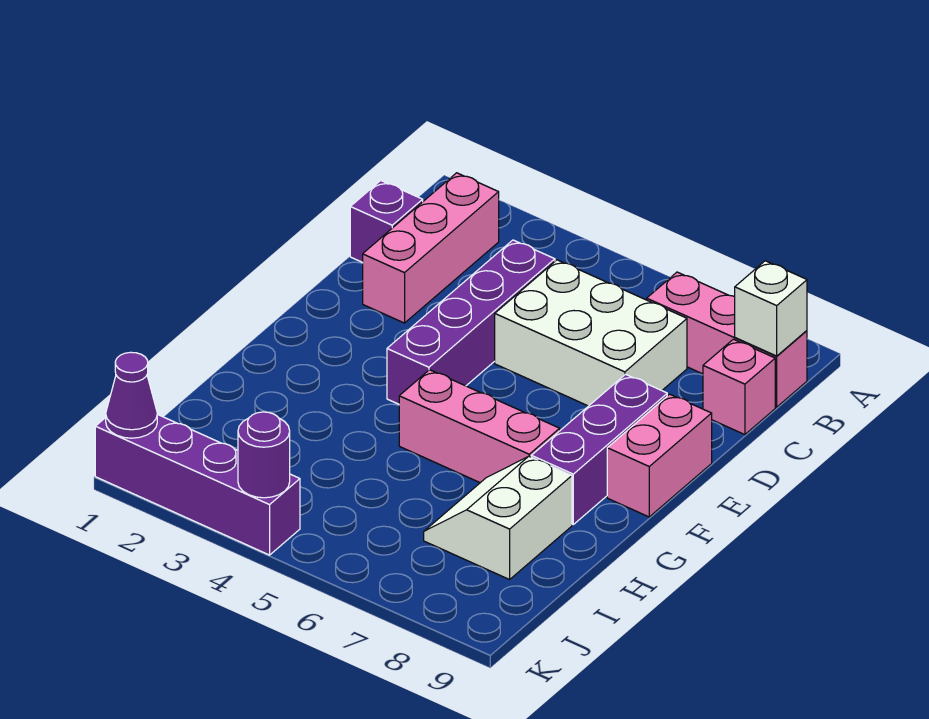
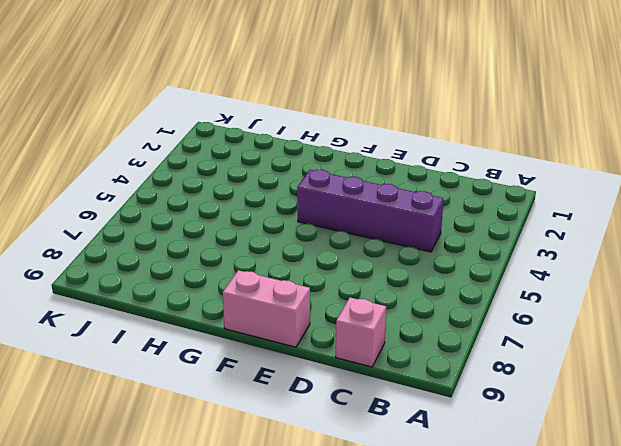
none -> pink brick B2:D2 level 1
none -> pink brick B7:B9 level 1
none -> purple brick C1 level 1

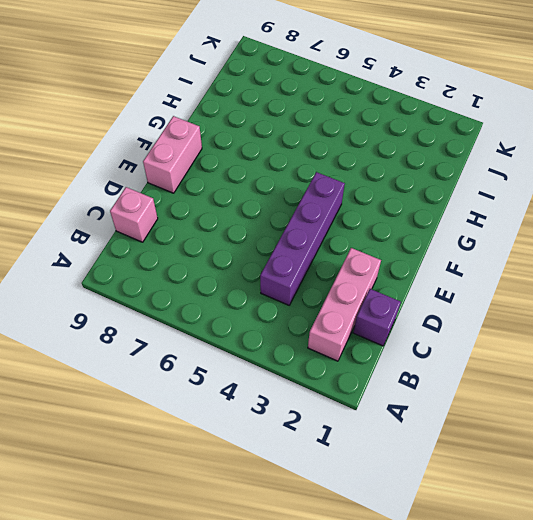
none -> pink brick B7:B9 level 1
none -> white brick C5:D7 level 1
none -> purple brick E8:G8 level 1

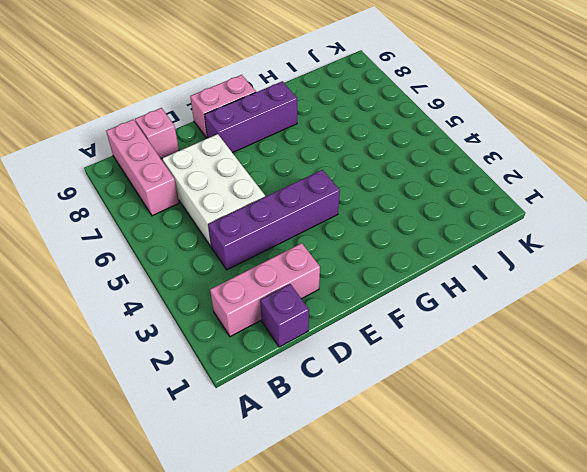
none -> pink brick G5:G7 level 1
none -> white slope H7:I8 level 1 top 8
none -> purple brick K1:K4 level 1

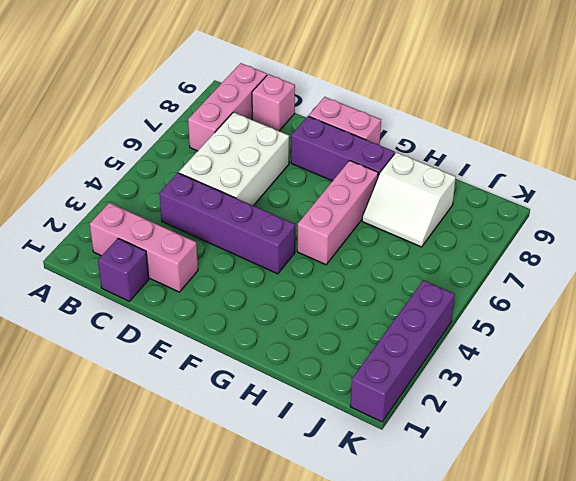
none -> white brick B9 level 2
none -> purple cone K1 level 2
none -> purple round brick K4 level 2

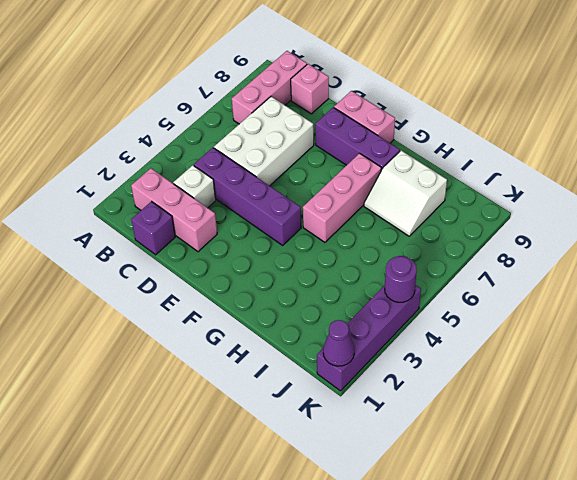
white brick C3 level 1 -> white brick B9 level 2

